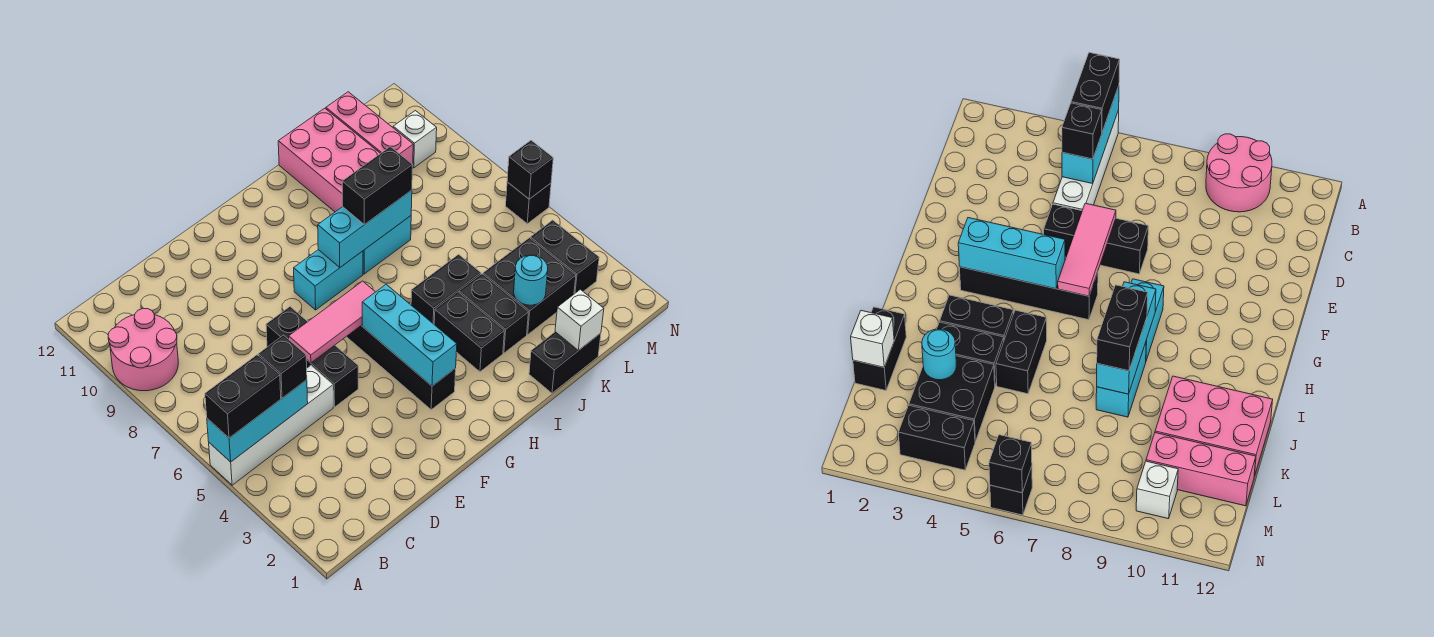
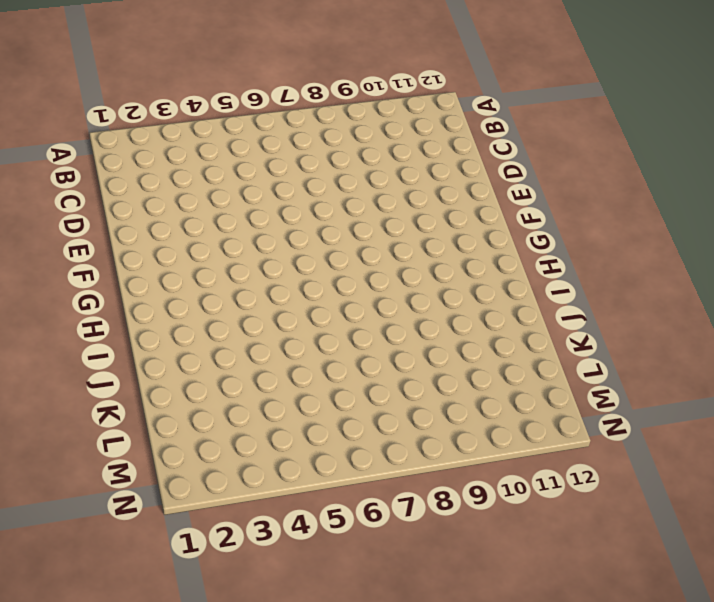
none -> white brick A5:D5 level 1
none -> pink round brick A9:B10 level 1
none -> black brick E5:E7 level 1

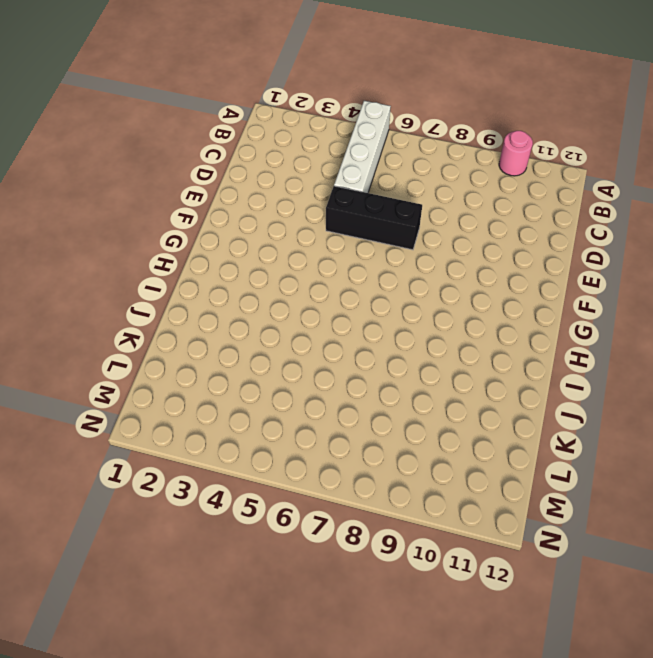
pink round brick A10 level 1 -> pink round brick A9:B10 level 1
none -> black brick G3:G6 level 1
none -> cyan brick G8:H8 level 1
none -> black brick I3:I4 level 1

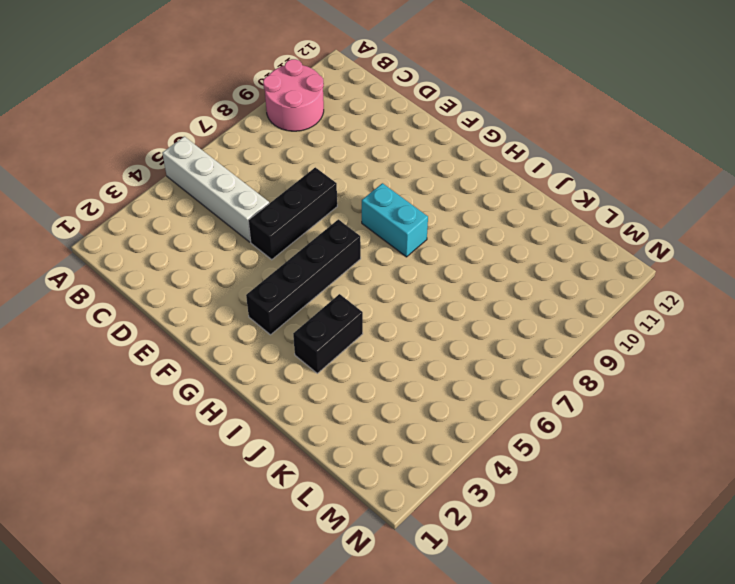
none -> black brick I5:J5 level 1
none -> cyan brick I8:J8 level 1
none -> black brick J1:K1 level 1

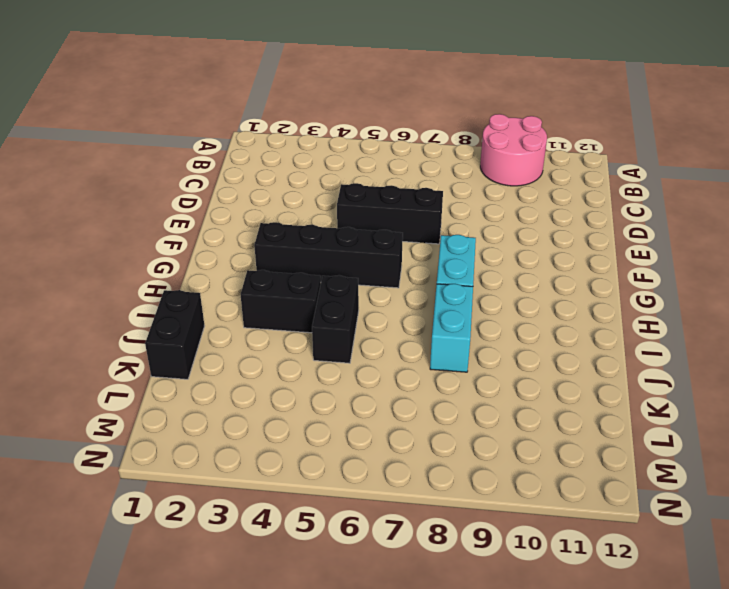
none -> white brick A5:D5 level 1
none -> black brick J3:J4 level 1
none -> pink brick J10:K12 level 1

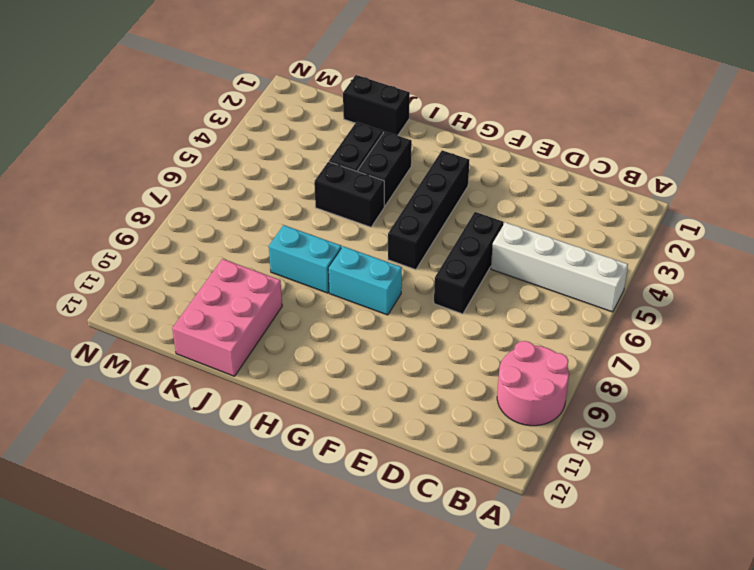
none -> black brick K3:L4 level 1
none -> pink brick L10:L12 level 1
none -> black brick M3:M4 level 1

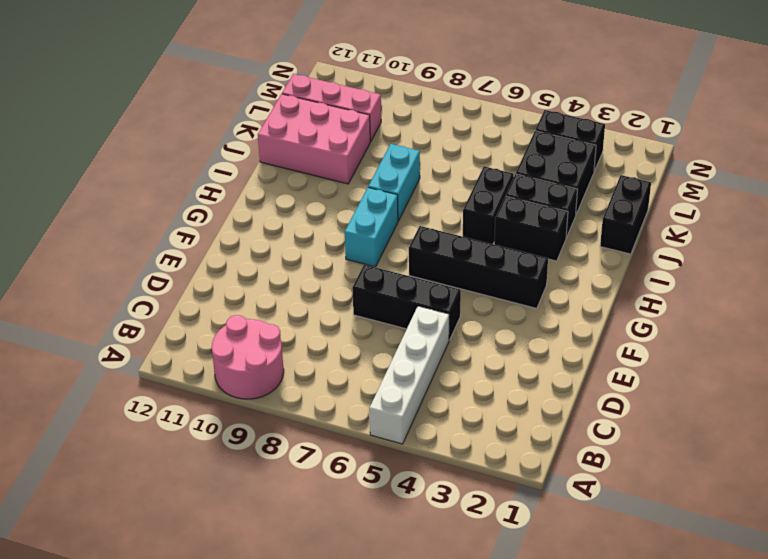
none -> white brick M10 level 1
none -> black brick N6 level 1
none -> cyan brick A5:C5 level 2

